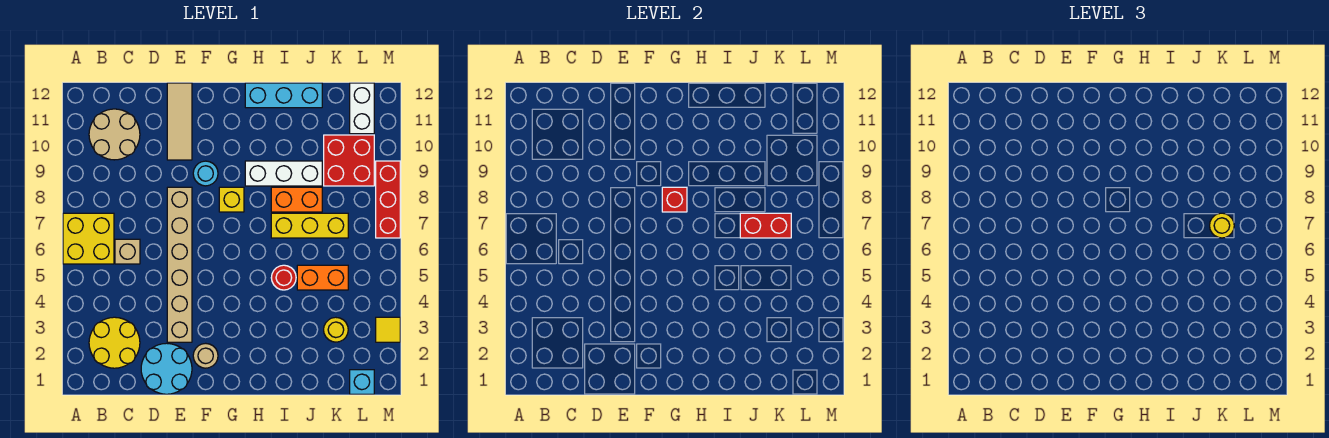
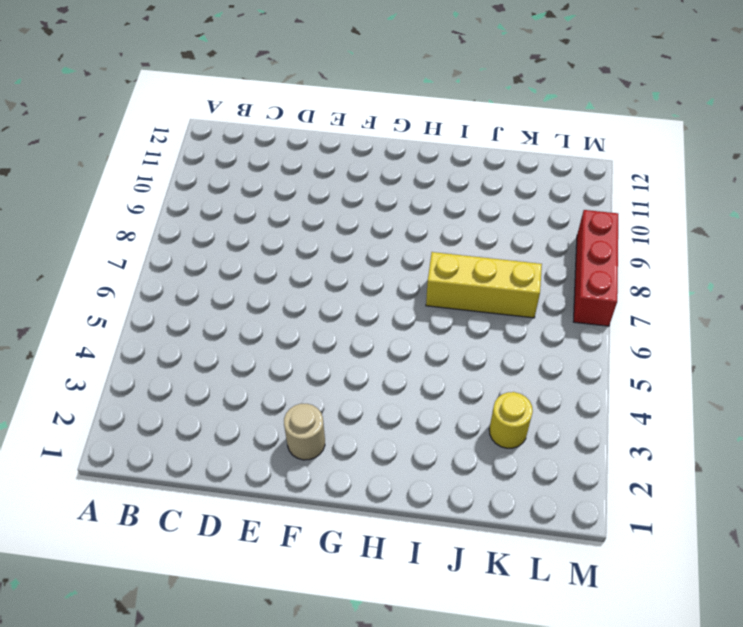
none -> yellow brick A6:B7 level 1
none -> yellow round brick B2:C3 level 1
none -> tan round brick B10:C11 level 1

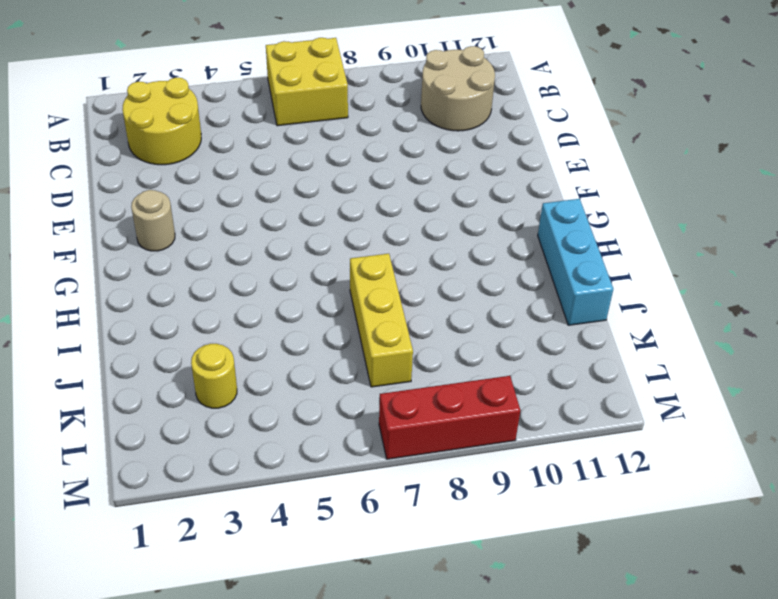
none -> tan brick C6 level 1
none -> cyan round brick D1:E2 level 1
none -> tan brick E3:E8 level 1

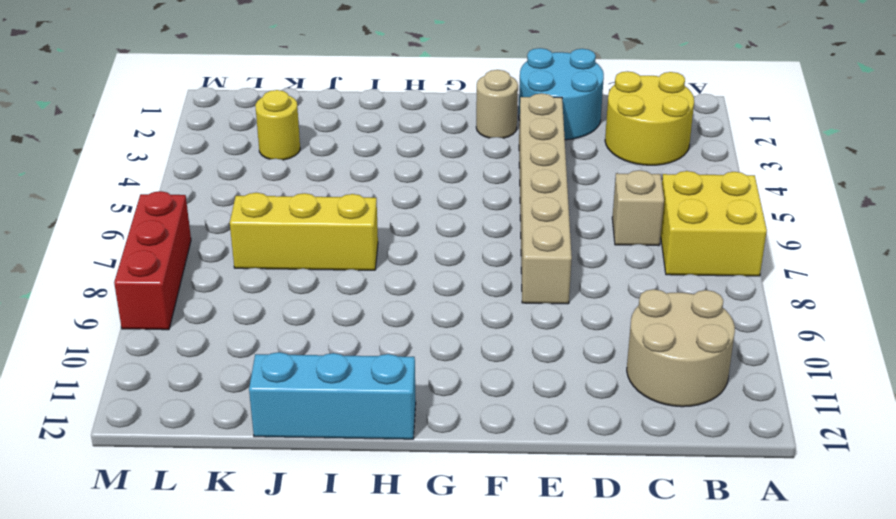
none -> tan tile E10:E12 level 1
none -> cyan round brick F9 level 1
none -> yellow brick G8 level 1

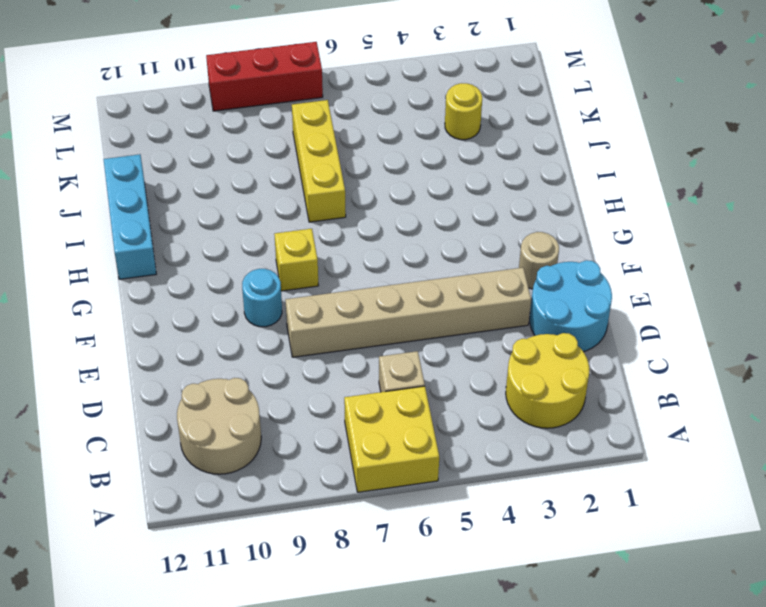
none -> tan tile E10:E12 level 1
none -> white brick H9:J9 level 1
none -> red round brick I5 level 1

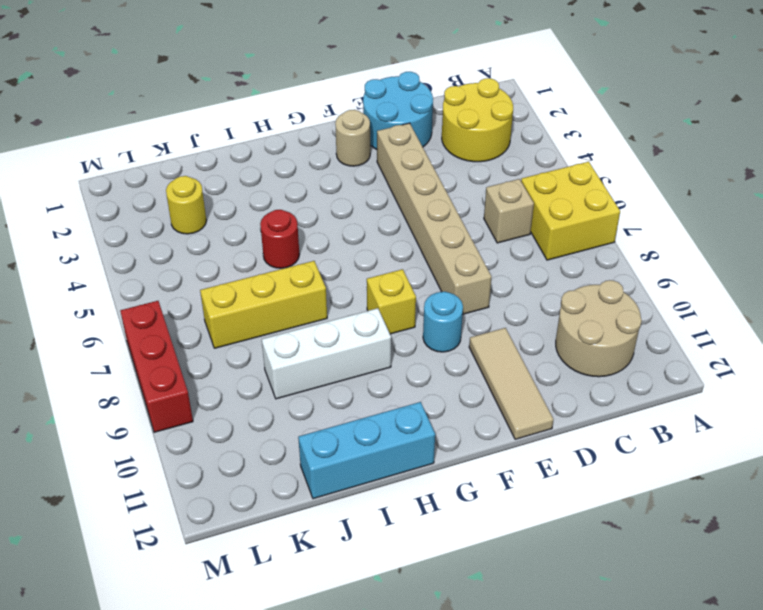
none -> orange brick I8:J8 level 1
none -> orange brick J5:K5 level 1
none -> red brick K9:L10 level 1

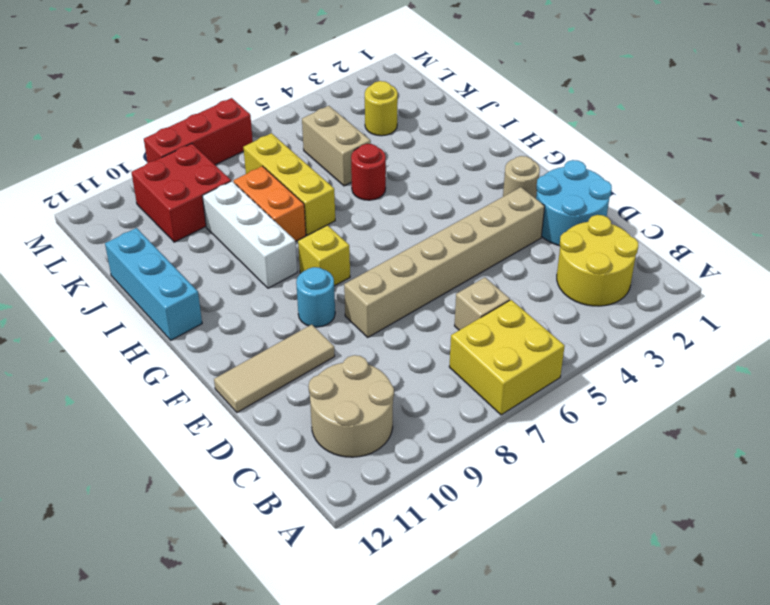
tan brick J5:K5 level 1 -> orange brick J5:K5 level 1
none -> cyan brick L1 level 1
none -> white brick L11:L12 level 1
none -> yellow tile M3 level 1

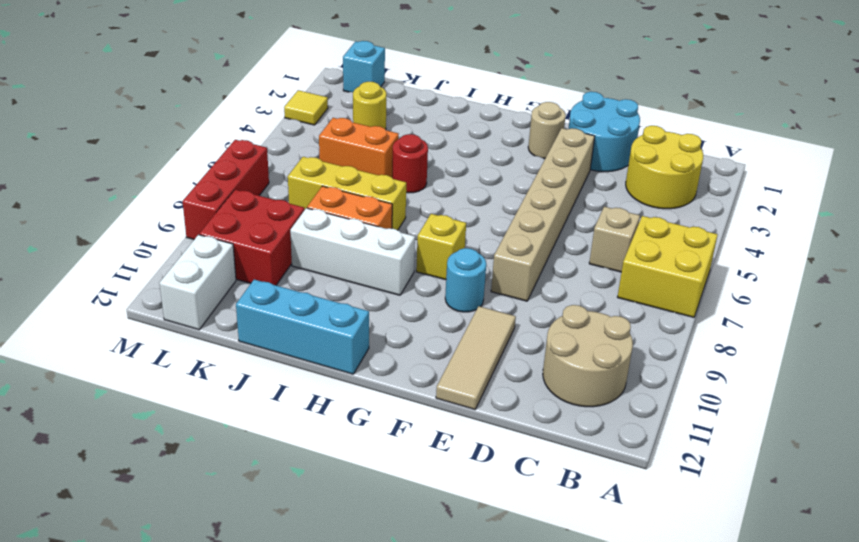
none -> red brick G8 level 2
none -> red brick J7:K7 level 2
none -> yellow round brick K7 level 3

